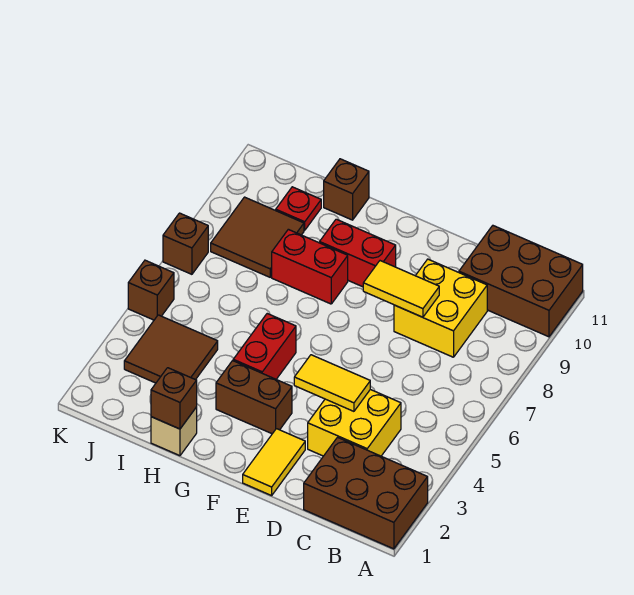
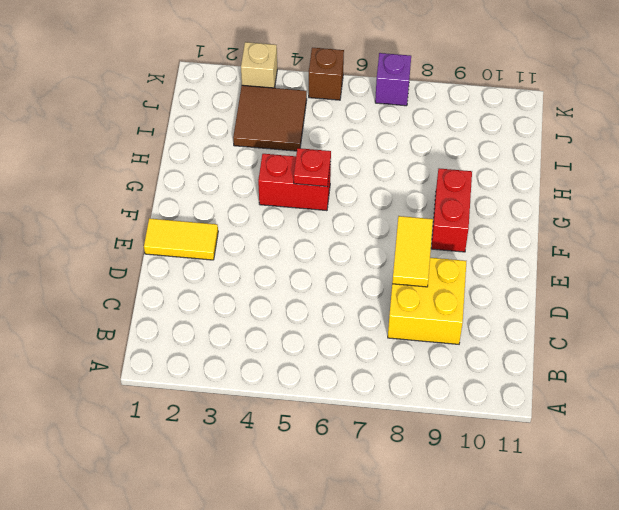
red plate G5 level 2 -> red plate I10 level 1
tan brick K3 level 1 -> tan brick H1 level 1
purple brick K7 level 1 -> brown brick K7 level 1
none -> brown brick A1:C2 level 1
none -> brown brick A10:C11 level 1
none -> yellow brick C3:D4 level 1

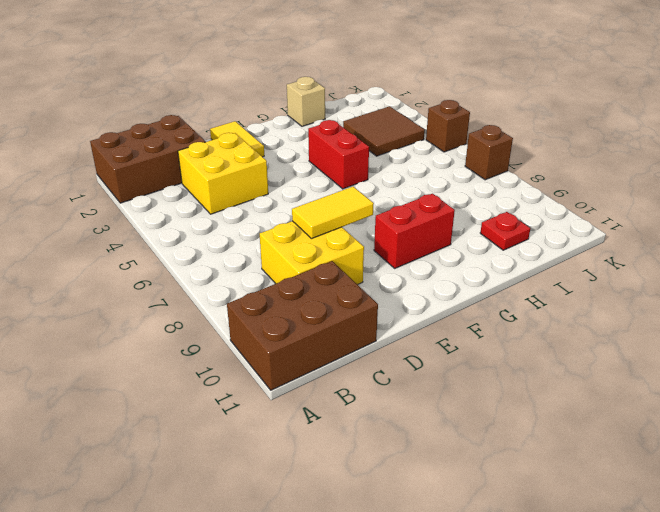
none -> brown brick F3:G3 level 1
none -> red brick G8:H8 level 1
none -> brown brick H11 level 1

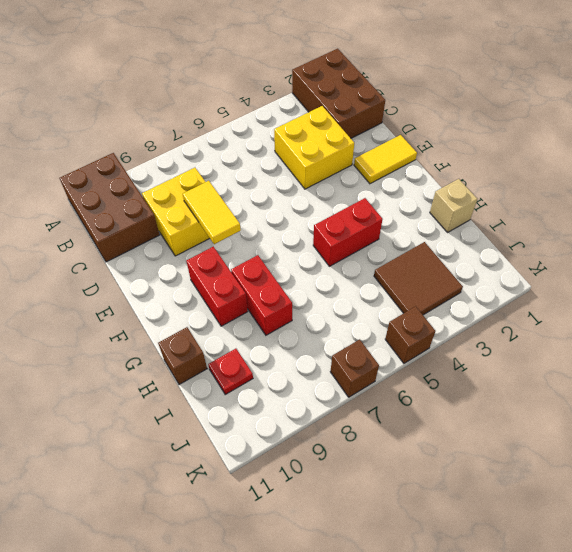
none -> brown brick F3:G3 level 1
none -> brown tile I8:J9 level 1
none -> yellow tile D4:E4 level 2

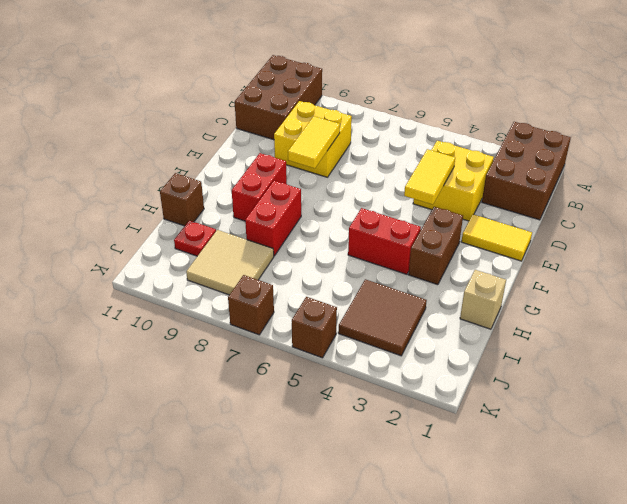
tan tile I8:J9 level 1 -> brown tile I8:J9 level 1
none -> brown brick H1 level 2

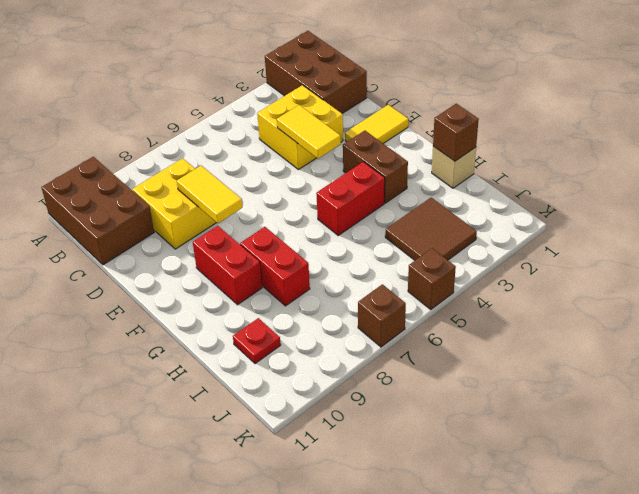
none -> brown brick H11 level 1
none -> brown tile I8:J9 level 1

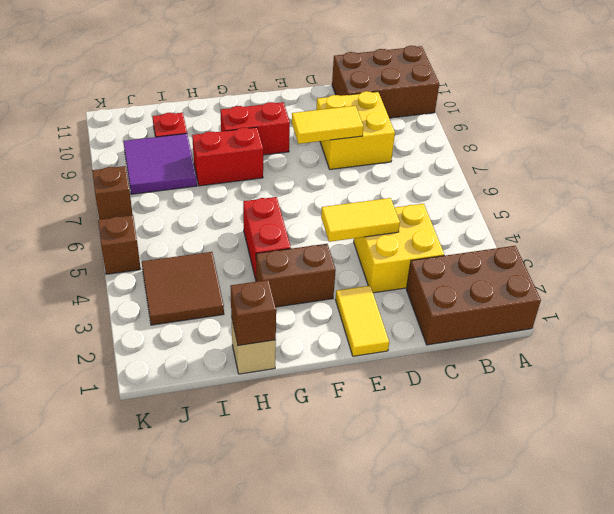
purple tile I8:J9 level 1 -> brown tile I8:J9 level 1
none -> brown brick H11 level 1

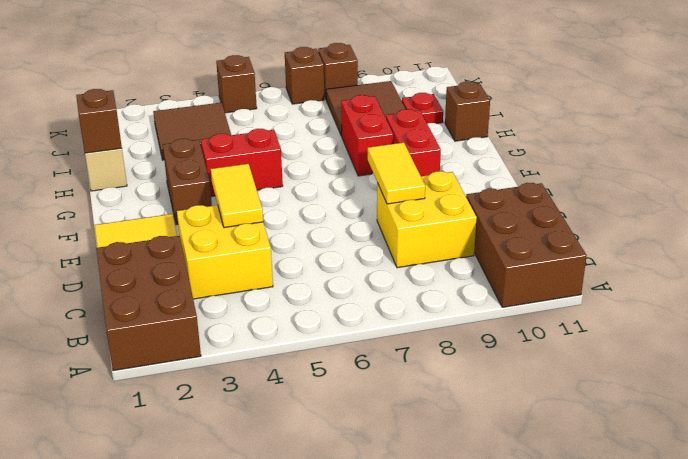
brown brick K8 level 1 -> none

